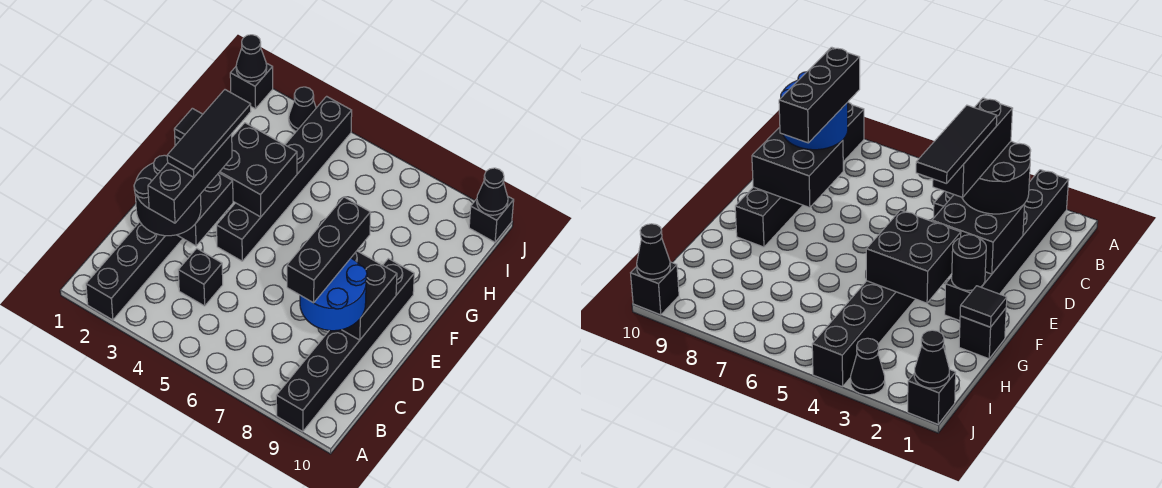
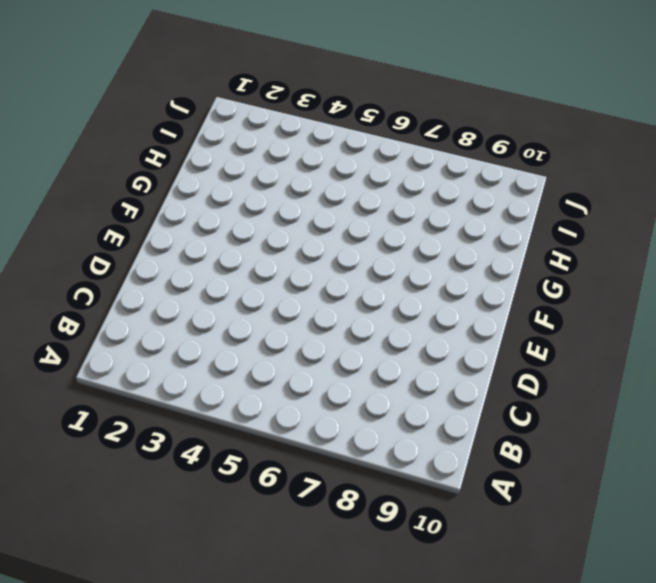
none -> black brick A2:F2 level 1
none -> black brick A9:F9 level 1
none -> black brick C4 level 1

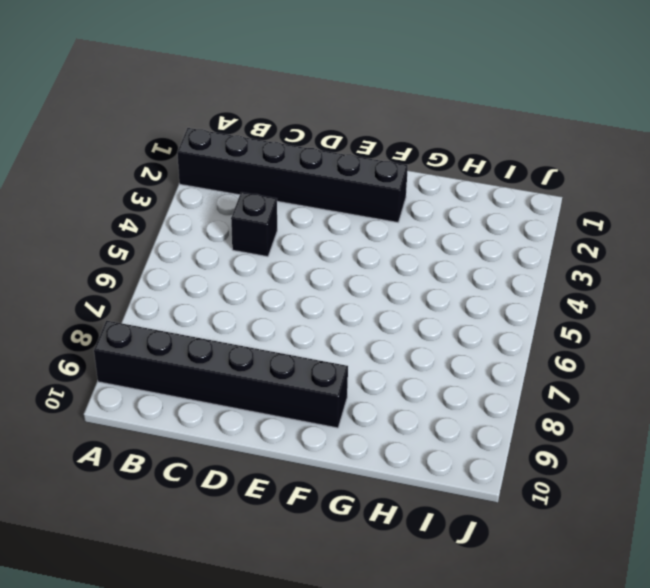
none -> black brick E4:J4 level 1
none -> black brick G1 level 1
none -> black brick J1 level 1

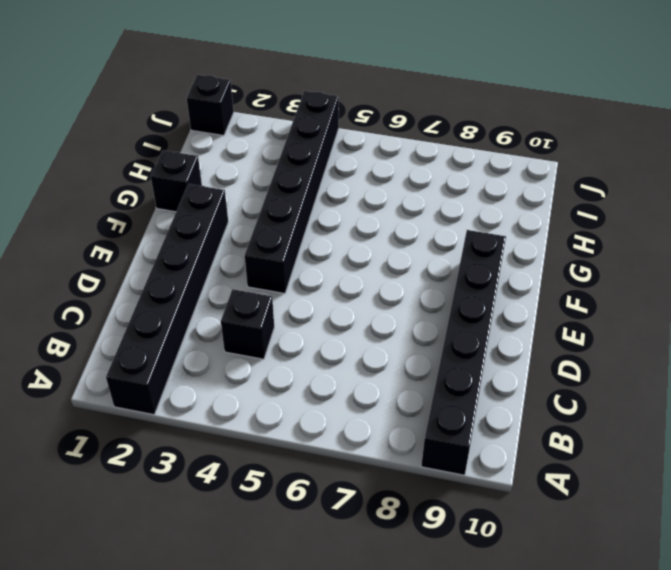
none -> black cone J3 level 1
none -> black brick J10 level 1
none -> black brick D2:E3 level 2

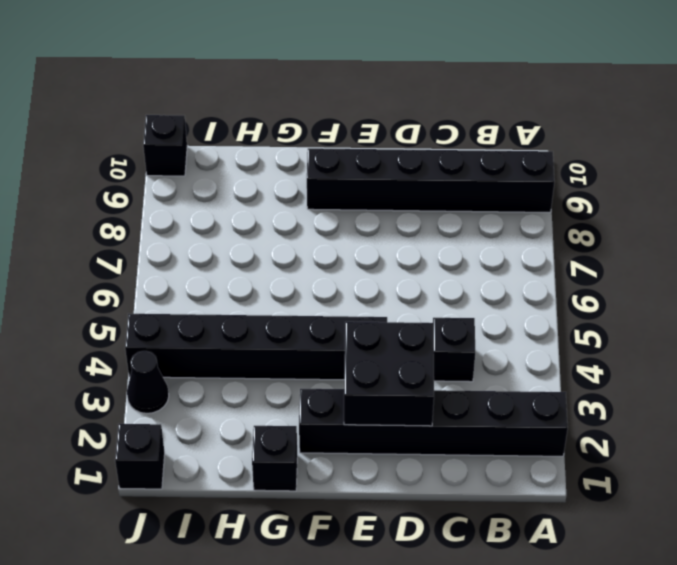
none -> black brick D8:E9 level 2
none -> black round brick F2 level 2
none -> black brick F3:G4 level 2

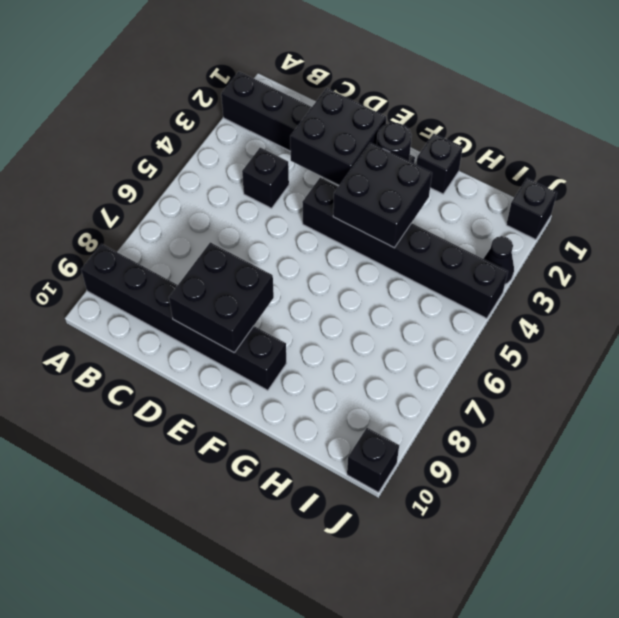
none -> black tile G1 level 2
none -> black cone J1 level 2
none -> black cone J10 level 2

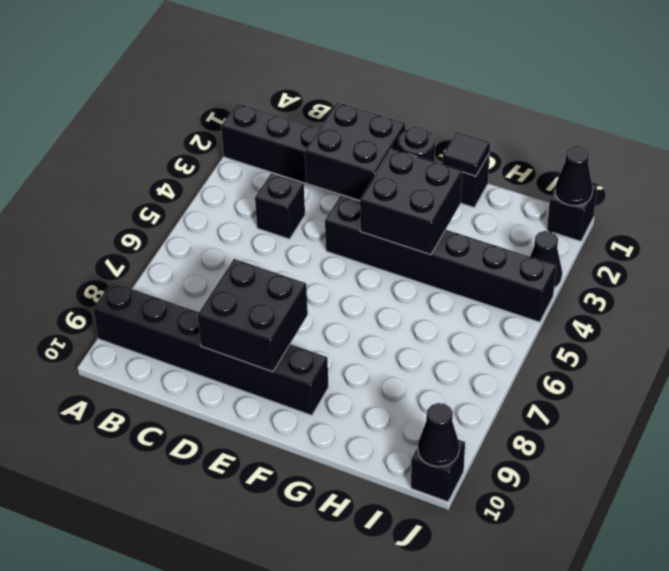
none -> black round brick C2:D3 level 3
none -> blue round brick C8:D9 level 3
none -> black brick C3:E3 level 4

